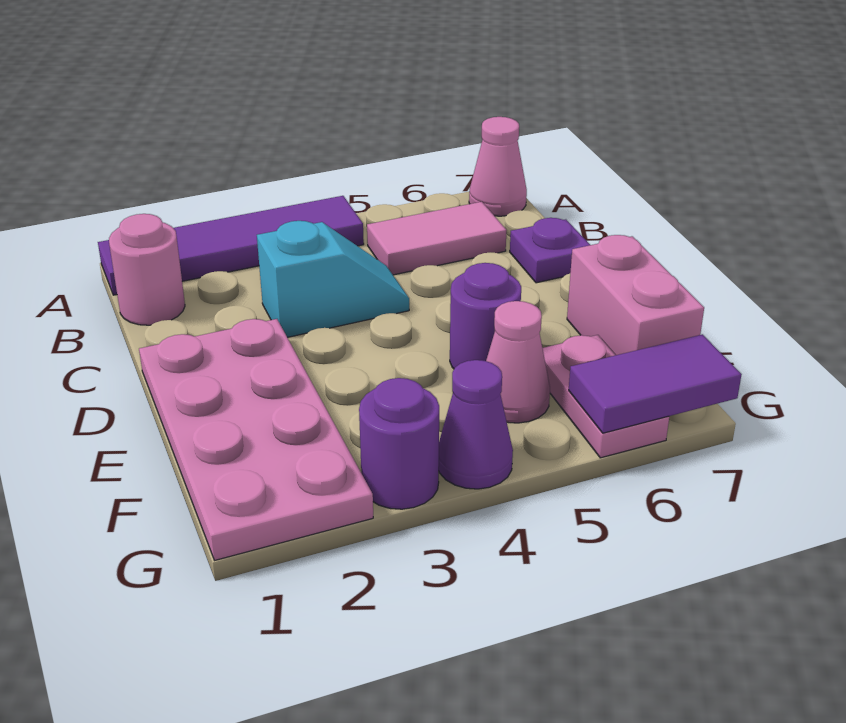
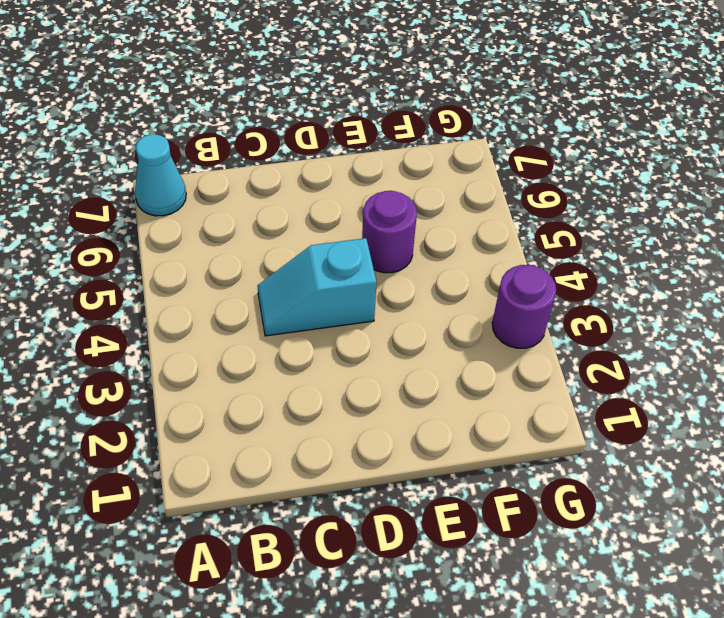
cyan cone A7 level 1 -> pink cone A7 level 1
cyan slope C4:D4 level 1 top D -> cyan slope C3:C4 level 1 top 3
none -> purple tile A1:A4 level 1
none -> pink round brick B1 level 1
none -> pink tile B5:B6 level 1

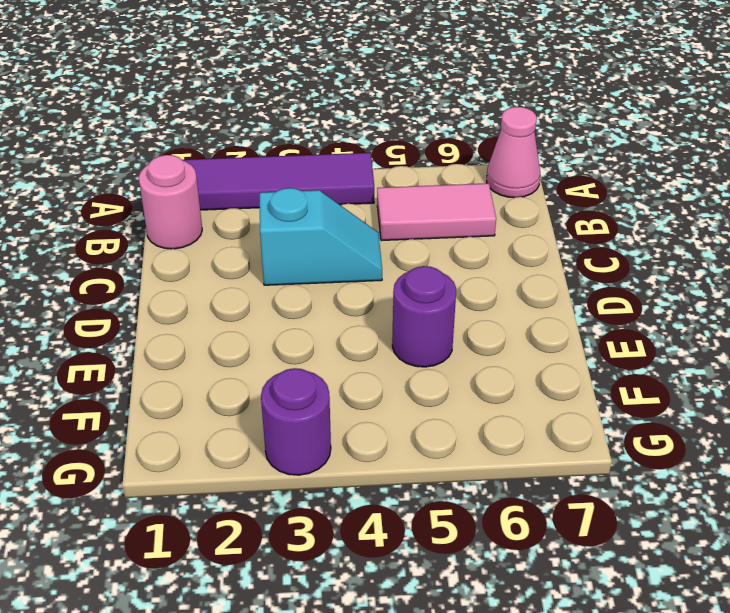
none -> purple plate C7 level 1
none -> pink plate D1:G2 level 1
none -> pink brick E7:F7 level 1

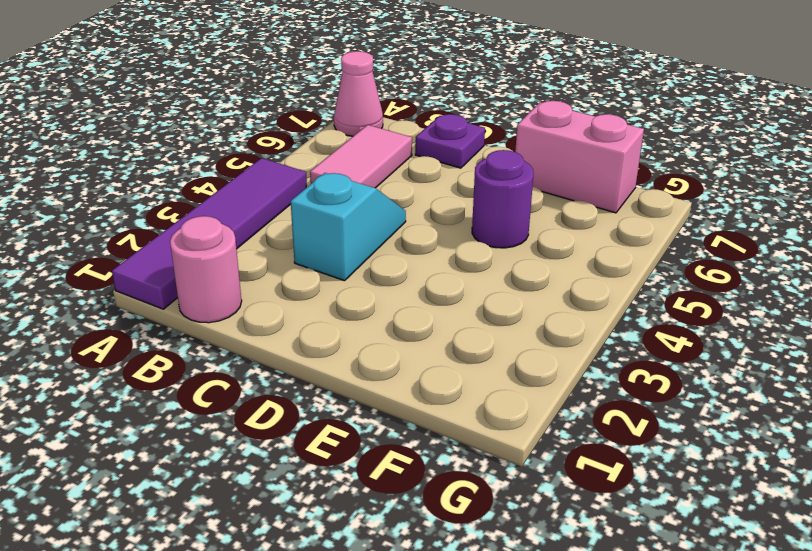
none -> pink plate D1:G2 level 1
none -> pink cone F5 level 1
none -> pink plate F6:G6 level 1

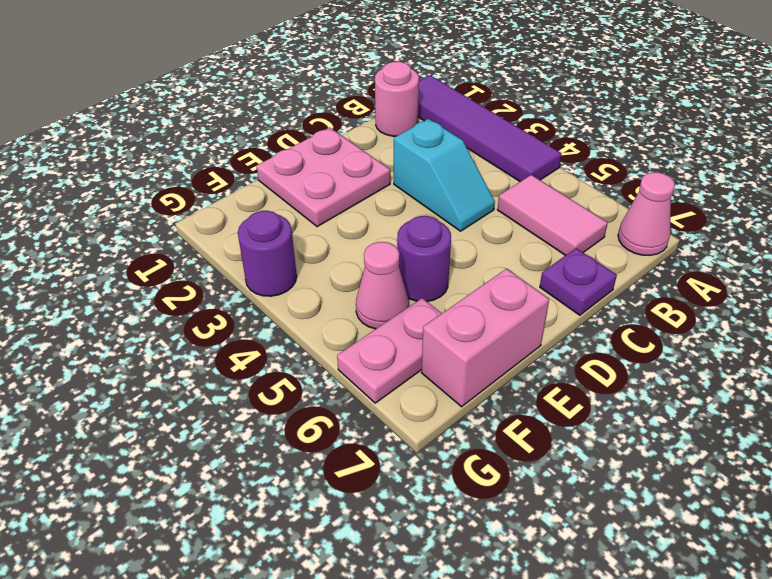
pink plate D1:E2 level 1 -> pink plate D1:G2 level 1
none -> purple cone G4 level 1
none -> purple tile G6:G7 level 2

